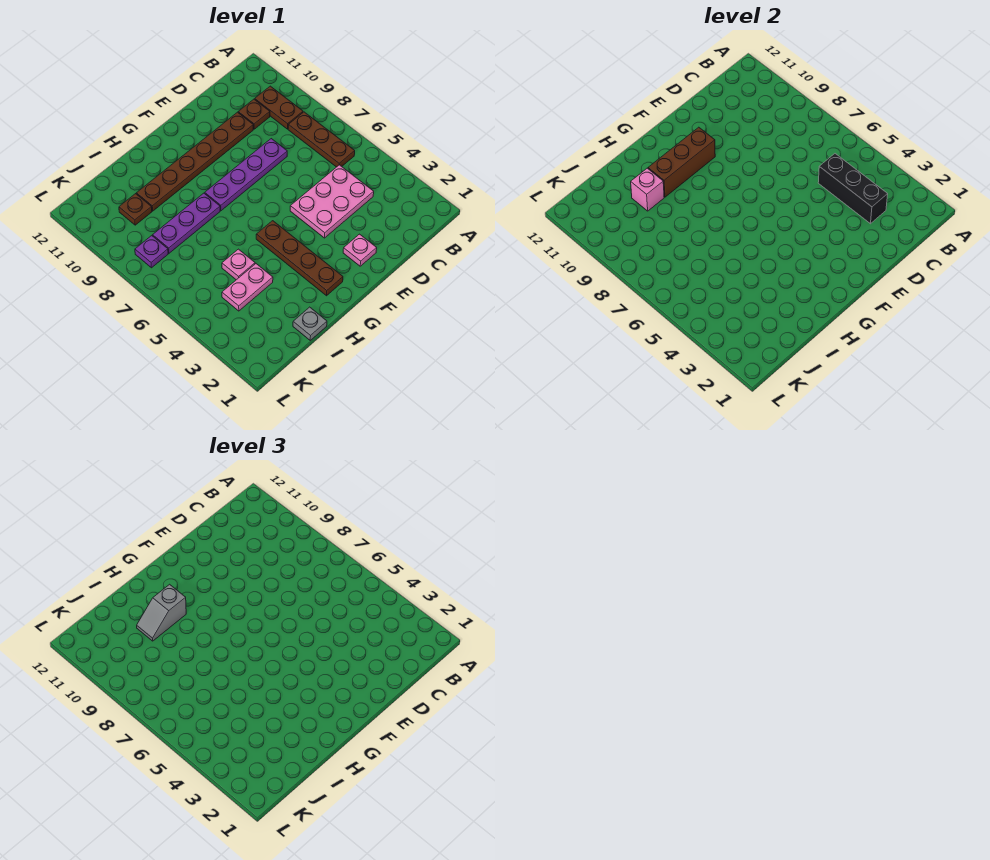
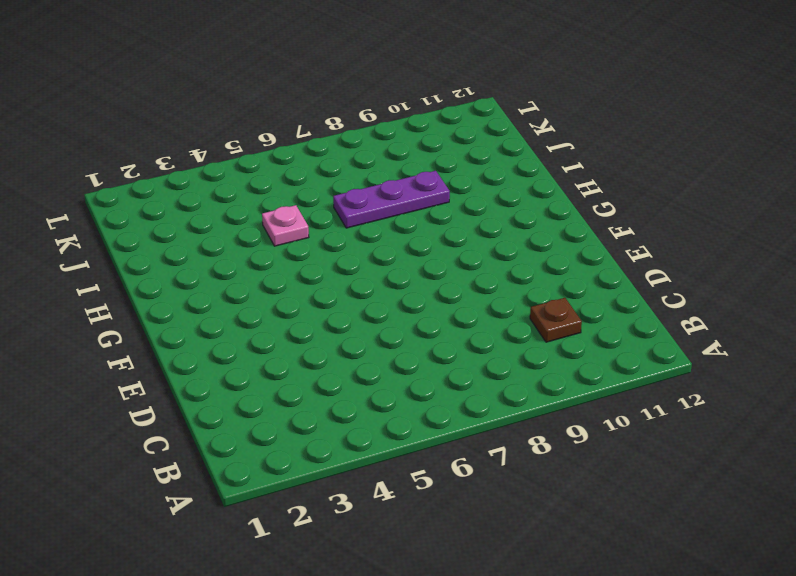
purple plate I7:I9 level 1 -> purple plate H8:J8 level 1
none -> brown plate B6:B8 level 1
none -> brown plate B9:B10 level 1
none -> pink plate C4:E5 level 1

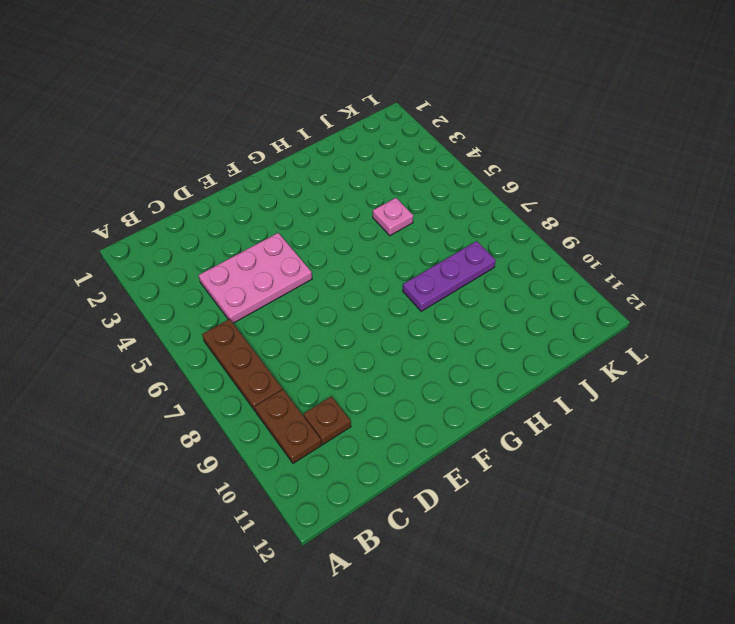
none -> purple plate D8:G8 level 1
none -> brown plate D10:I10 level 1
none -> pink plate E2 level 1

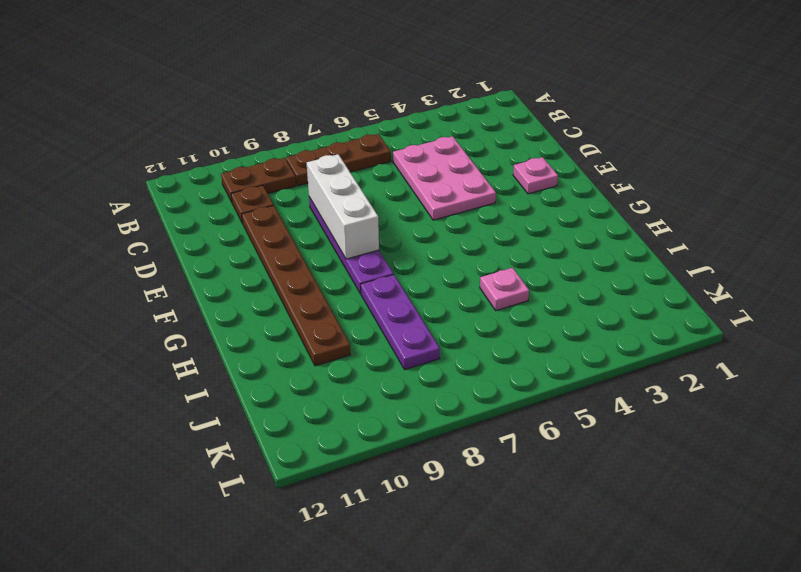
white brick D8:F8 level 2 -> none
none -> brown plate G2:G5 level 1
none -> grey plate I1 level 1
none -> pink plate I4:J4 level 1

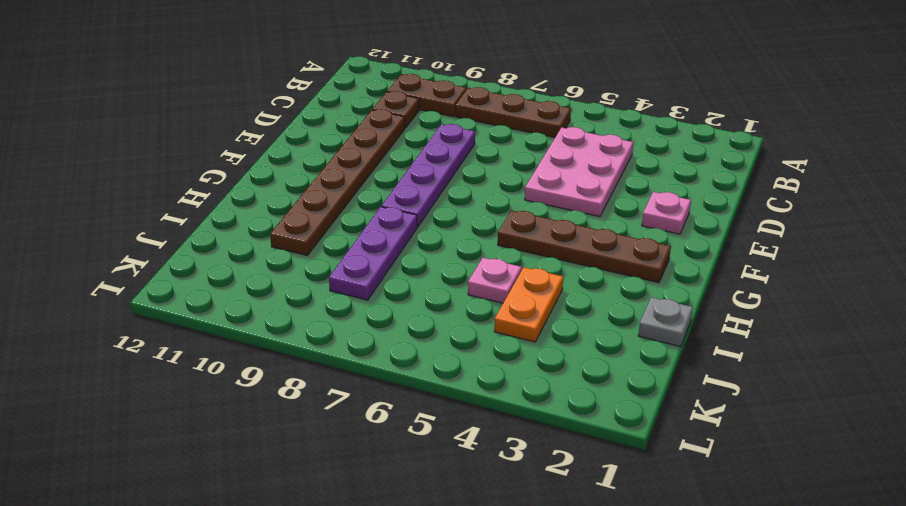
orange plate I4:J4 level 1 -> pink plate I4:J4 level 1
none -> brown plate J10 level 1
none -> purple plate K8 level 1
none -> black brick C3:C5 level 2

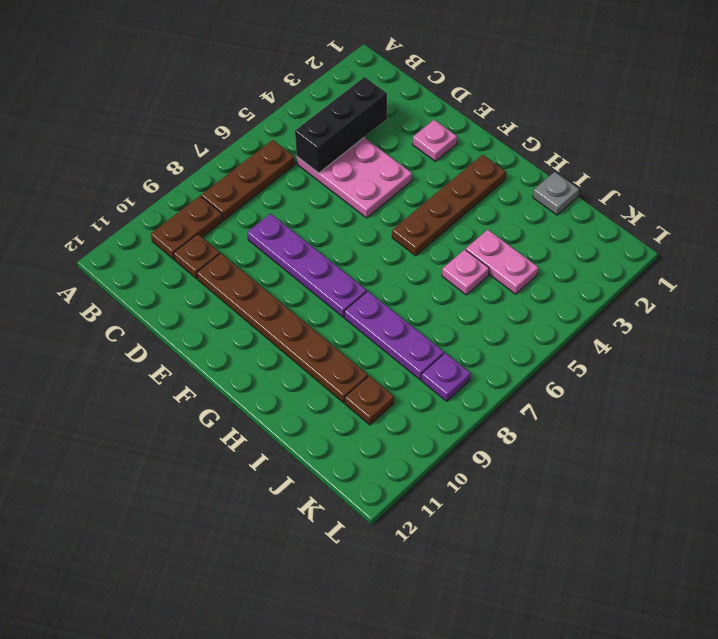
none -> brown brick F10:H10 level 2
none -> pink brick I10 level 2
none -> grey slope H10:I10 level 3 top H

